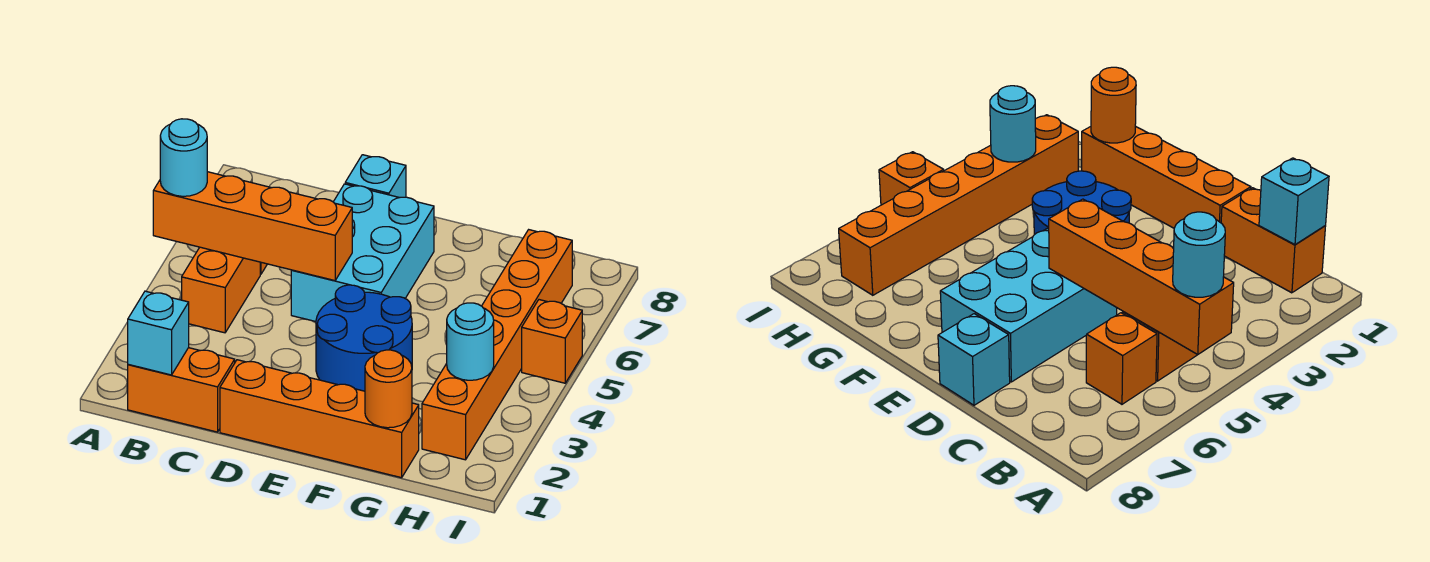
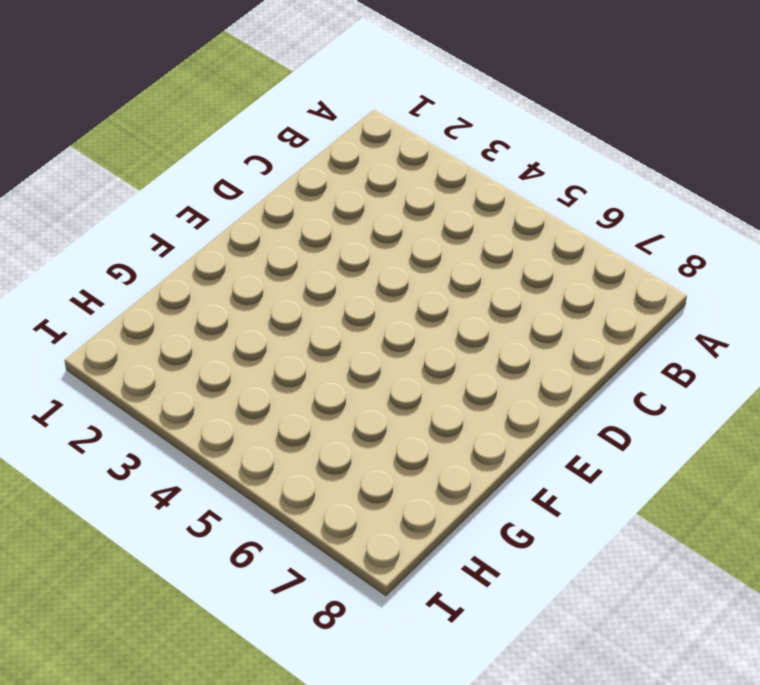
none -> orange brick B1:C1 level 1
none -> orange brick B4:B5 level 1
none -> orange brick B6 level 1

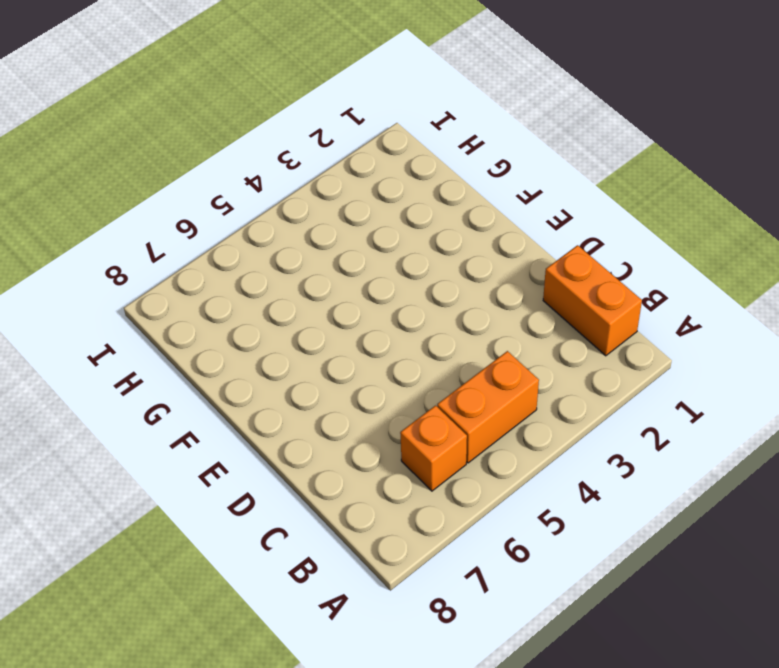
none -> orange brick D1:G1 level 1
none -> cyan brick D5:E7 level 1
none -> cyan brick D8 level 1

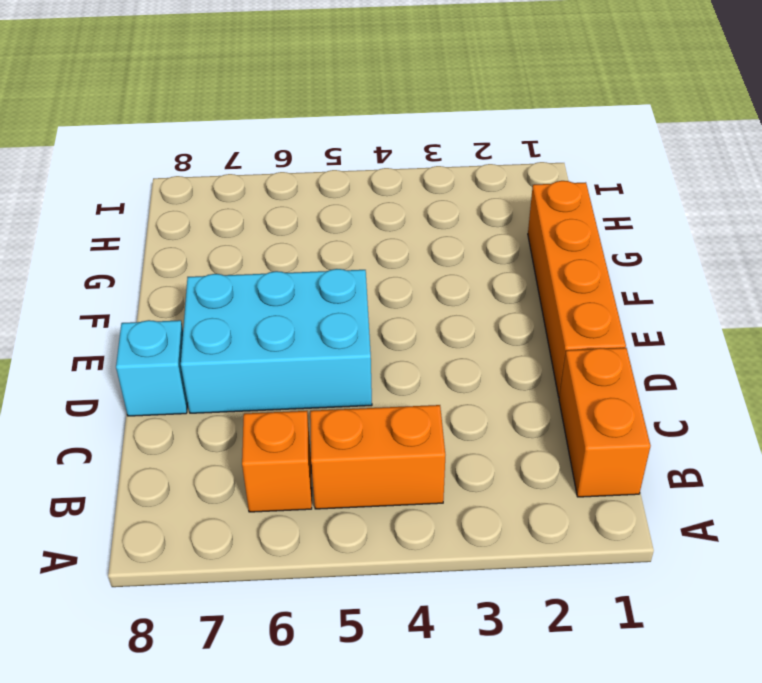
none -> blue round brick E3:F4 level 1
none -> orange brick H2:H7 level 1
none -> orange brick I5 level 1

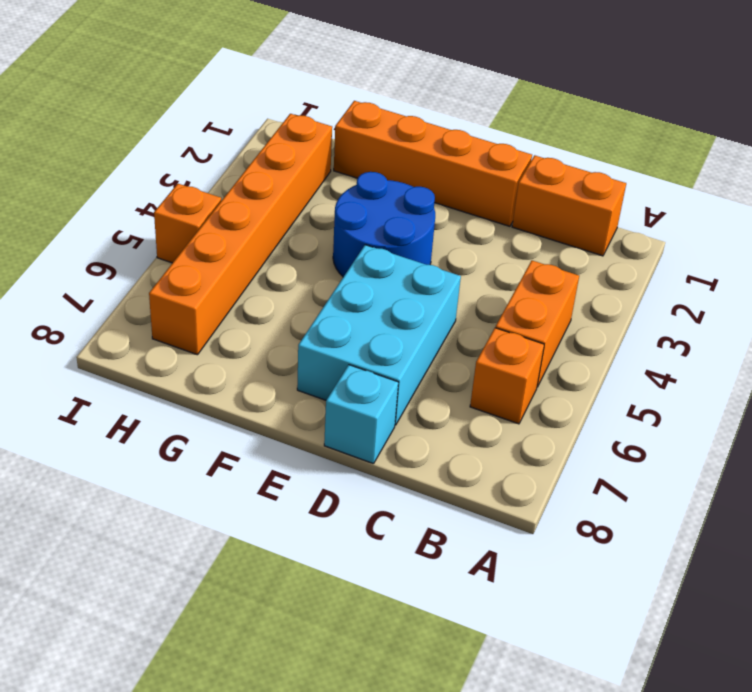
none -> orange brick A5:D5 level 2
none -> cyan brick B1 level 2
none -> orange round brick G1 level 2

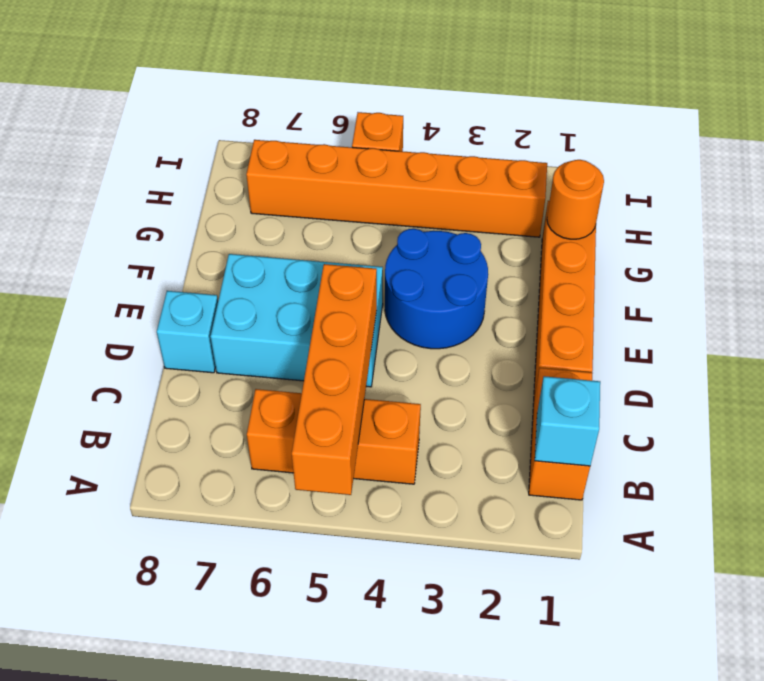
none -> cyan round brick H3 level 2
none -> cyan round brick A5 level 3

